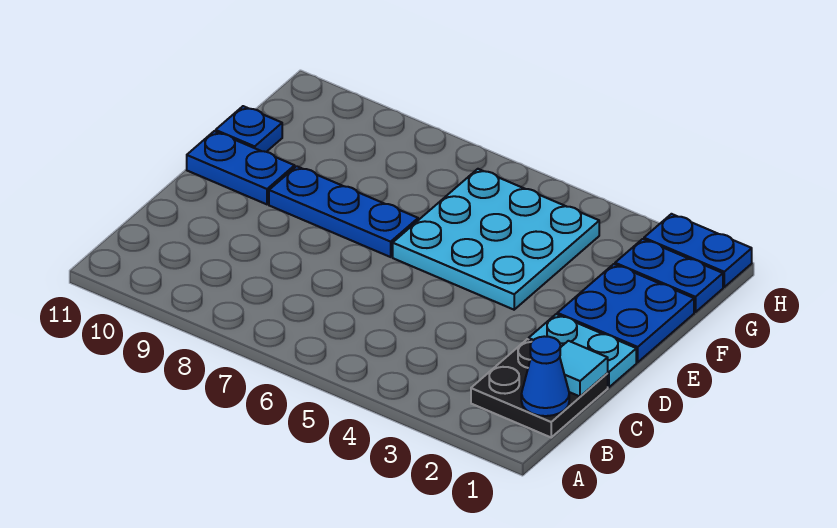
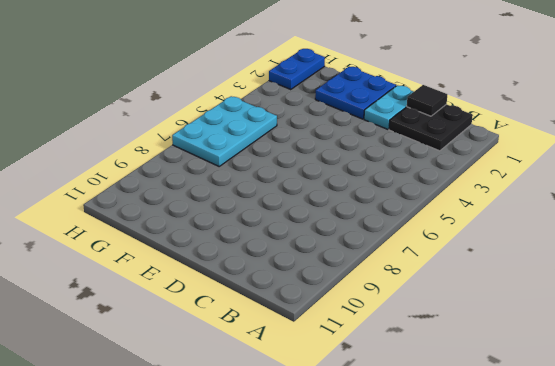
black tile C1 level 2 -> cyan tile C1 level 2
cyan plate G5:H7 level 1 -> cyan plate E4:G6 level 1
none -> blue plate E7:E9 level 1
none -> blue plate E10:E11 level 1

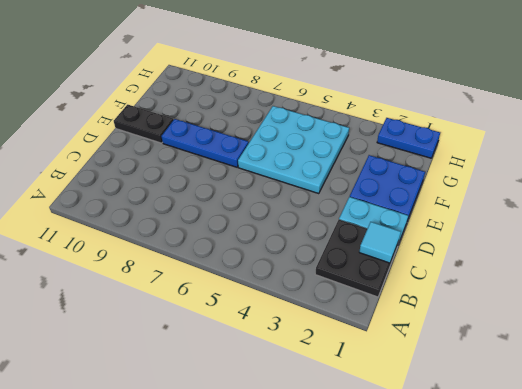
black plate E10:E11 level 1 -> blue plate E10:E11 level 1
none -> blue plate F11 level 1
none -> blue plate G1:G2 level 1

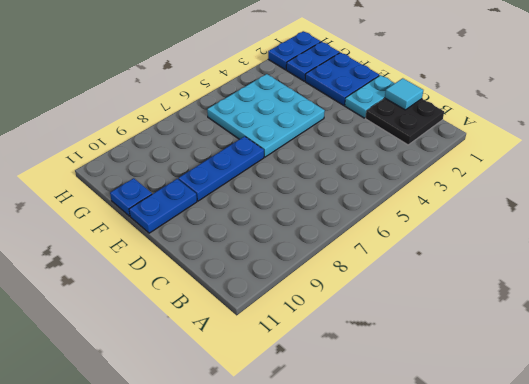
none -> blue cone B1 level 2

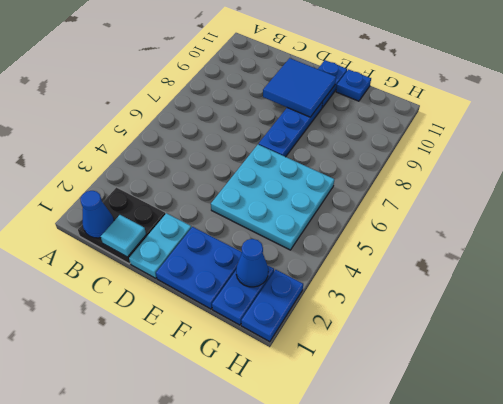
blue tile D9:E10 level 2 -> none
blue cone G2 level 2 -> none

